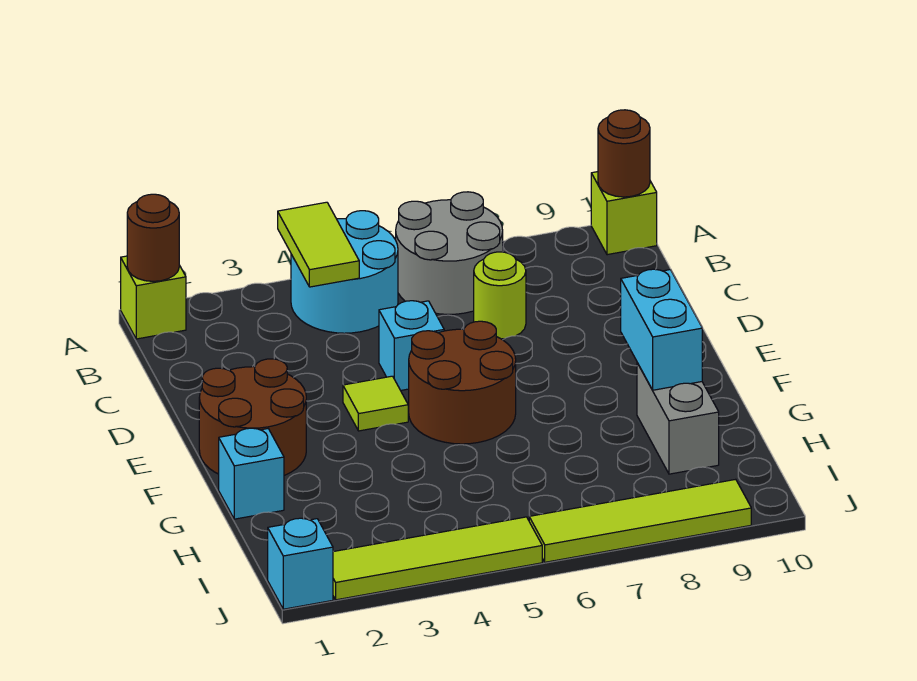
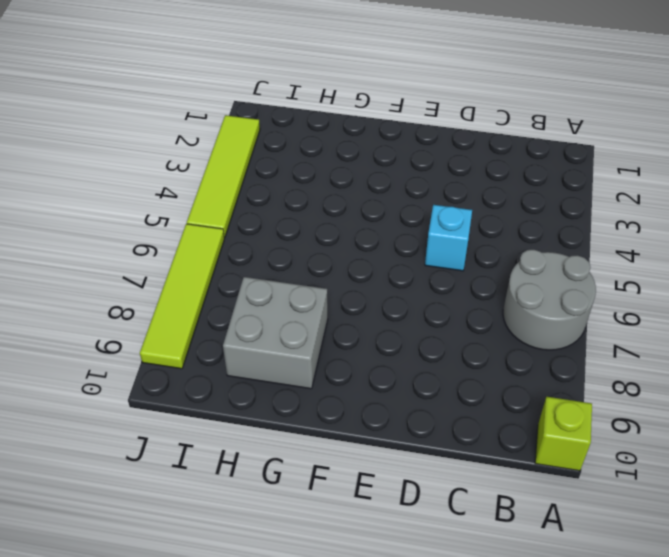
grey brick G8:H9 level 1 -> grey brick G9:H9 level 1
none -> lime brick A1 level 1
none -> cyan round brick A4:B5 level 1
none -> lime round brick C7 level 1

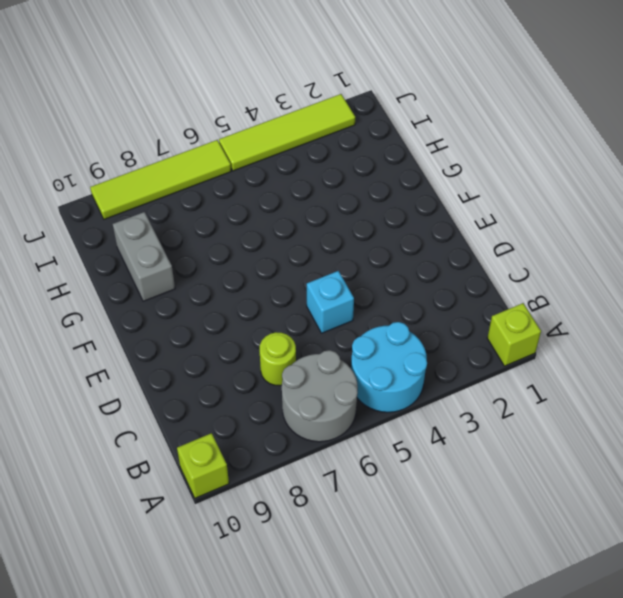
none -> brown round brick E1:F2 level 1
none -> lime tile E4 level 1
none -> brown round brick E5:F6 level 1

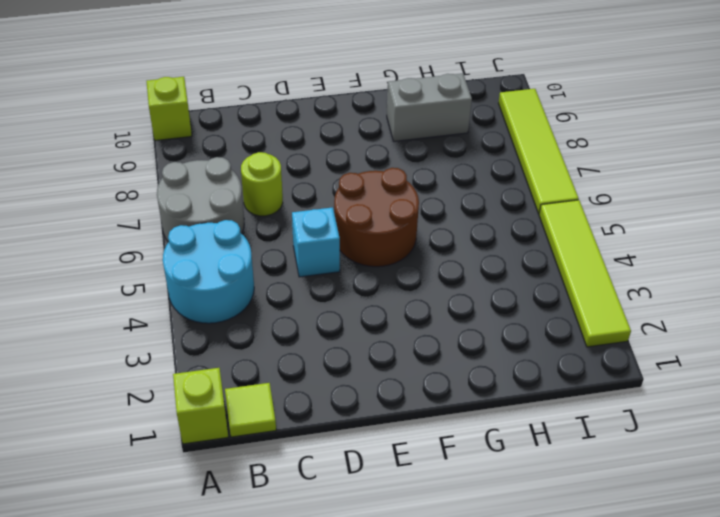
lime tile B1 level 1 -> lime tile E4 level 1
none -> brown round brick E1:F2 level 1
none -> cyan brick G1 level 1
none -> cyan brick J1 level 1

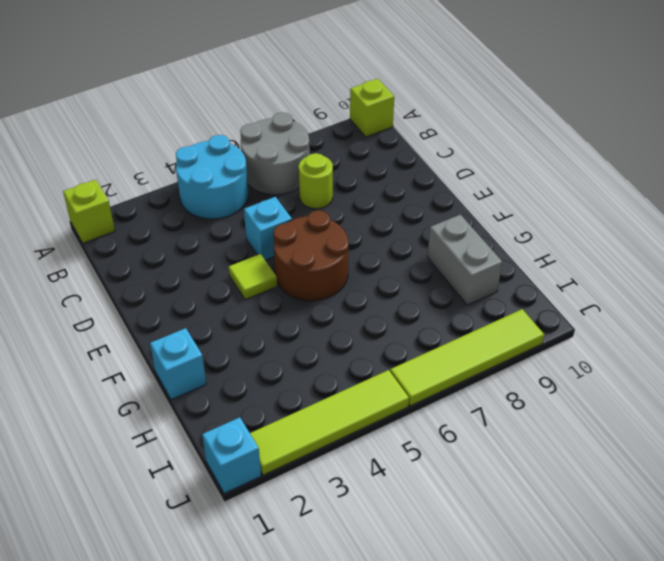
none -> brown round brick E1:F2 level 1
none -> brown round brick A1 level 2
none -> lime tile A4:B4 level 2

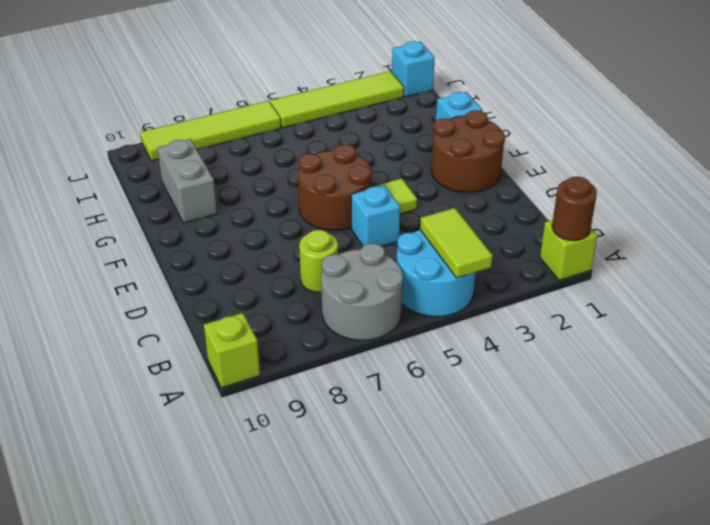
none -> brown round brick A10 level 2
none -> cyan brick F9:G9 level 2

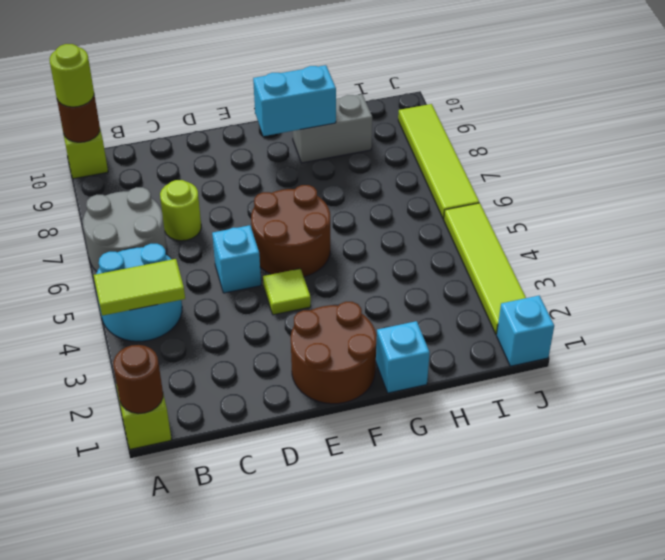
lime round brick A10 level 3 -> none

